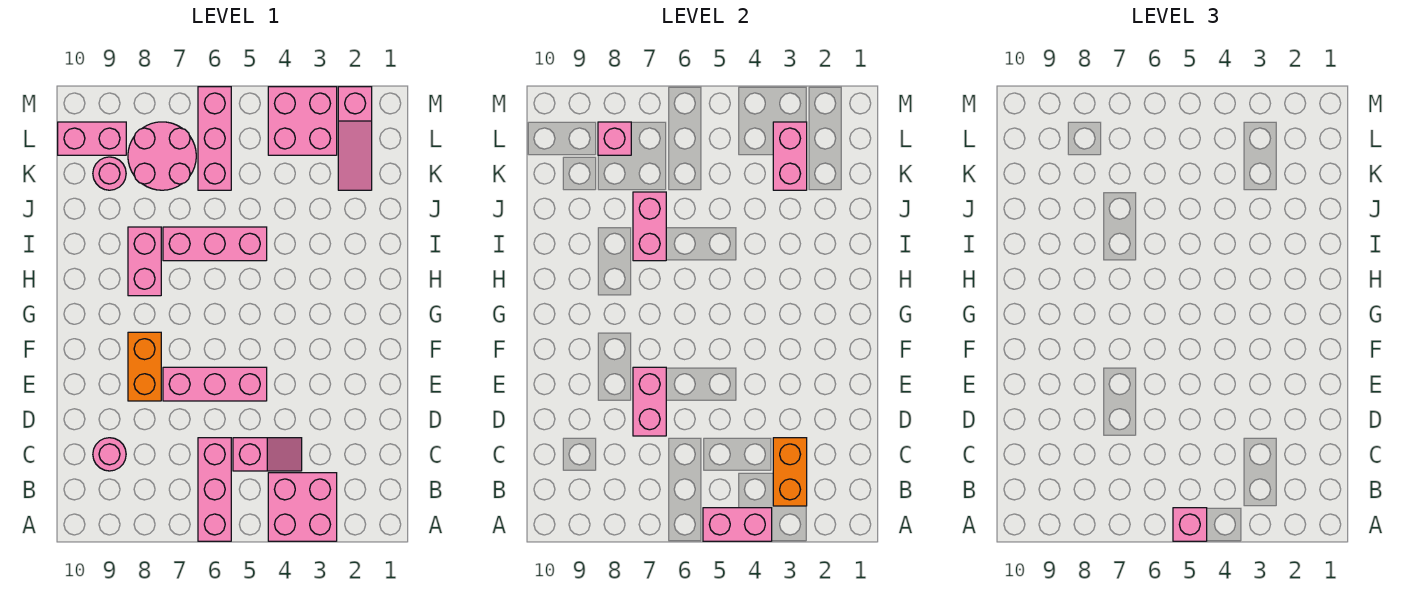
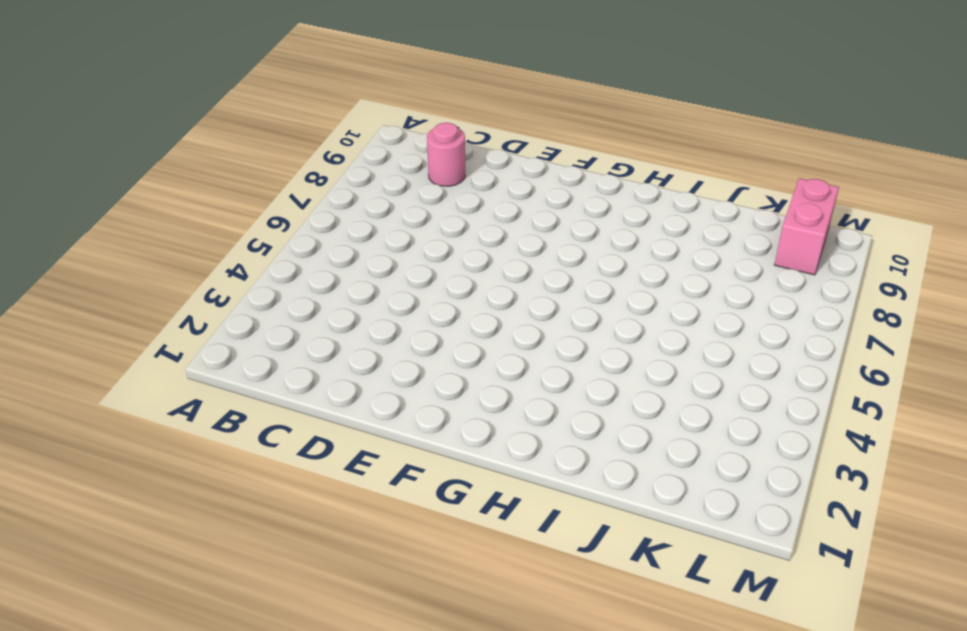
none -> pink brick A3:B4 level 1
none -> pink brick A6:C6 level 1
none -> pink slope C4:C5 level 1 top 5

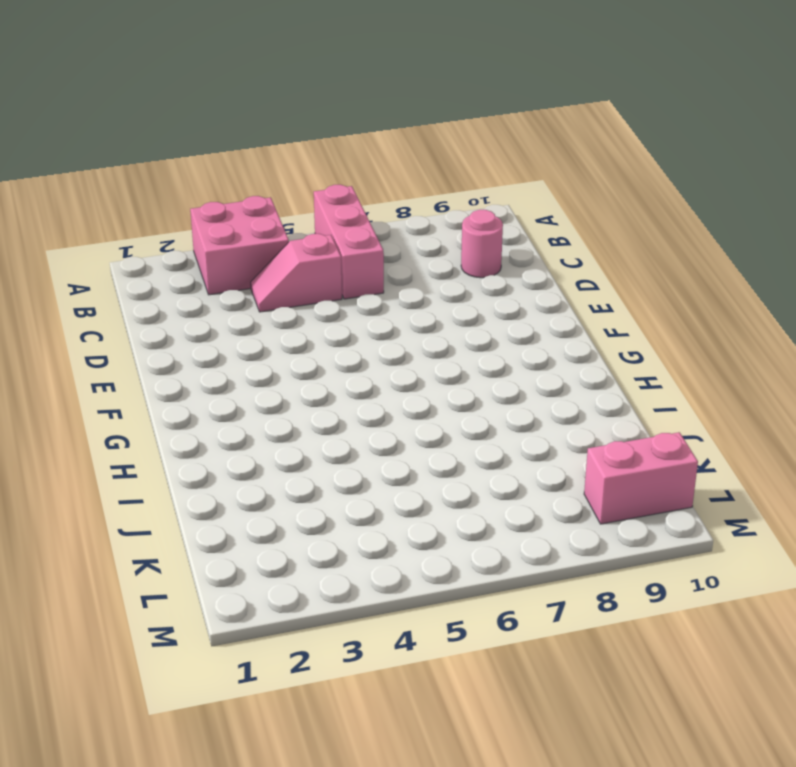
none -> pink brick E5:E7 level 1
none -> orange brick E8:F8 level 1
none -> pink brick H8:I8 level 1

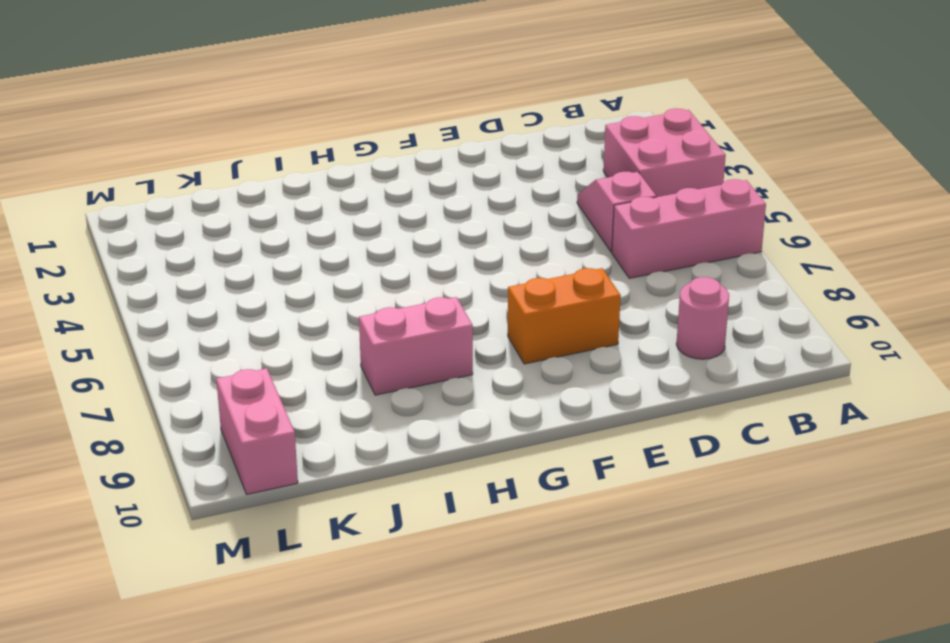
none -> pink brick E5:E7 level 1
none -> pink brick I5:I7 level 1
none -> pink slope K2:M2 level 1 top M

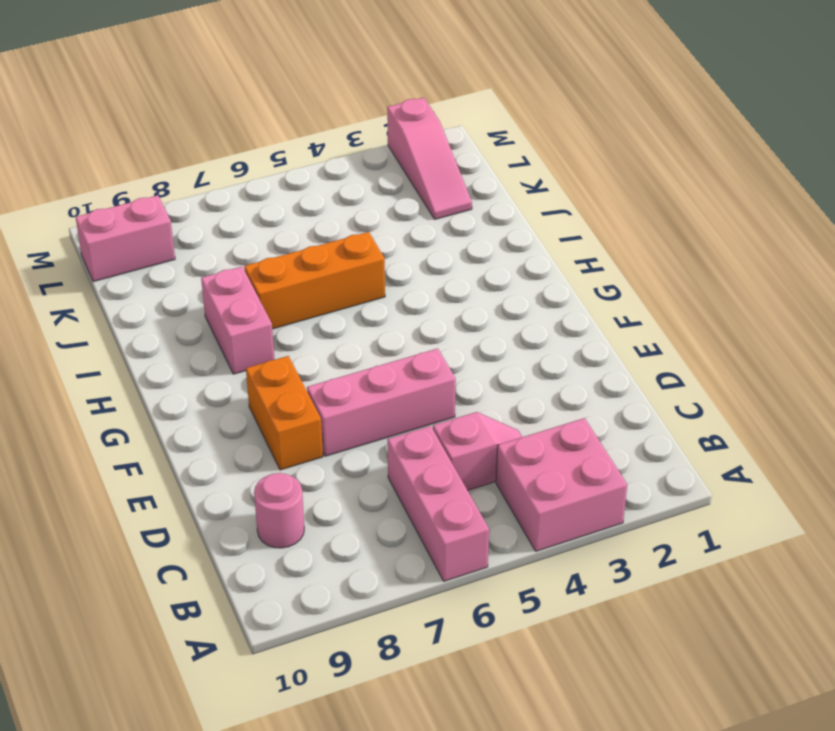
orange brick I5:I7 level 1 -> pink brick I5:I7 level 1
none -> pink brick K6:M6 level 1
none -> pink round brick K7:L8 level 1
none -> pink round brick K9 level 1

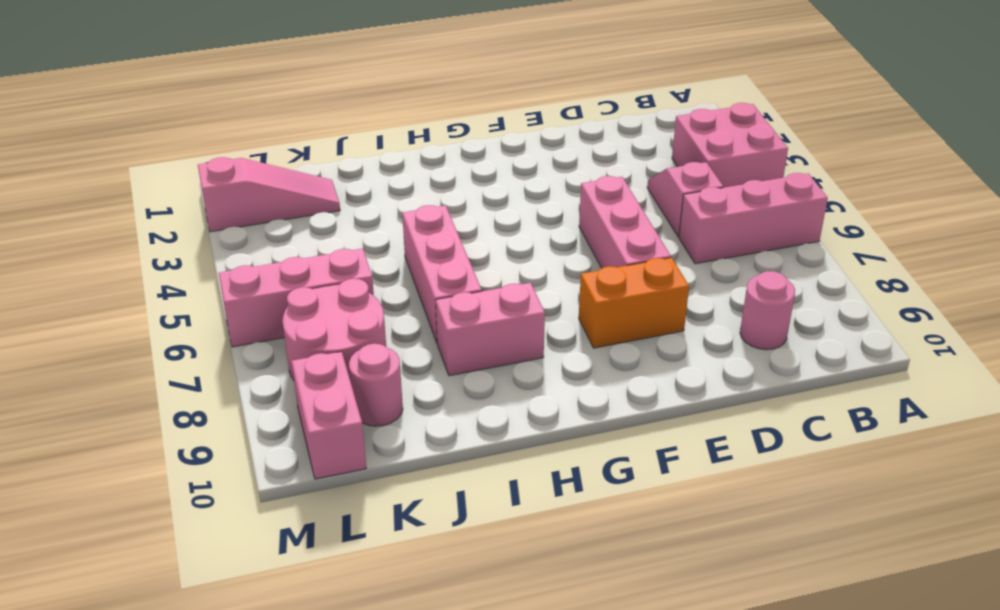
none -> pink brick L3:M4 level 1
none -> pink brick A4:A5 level 2
none -> orange brick B3:C3 level 2

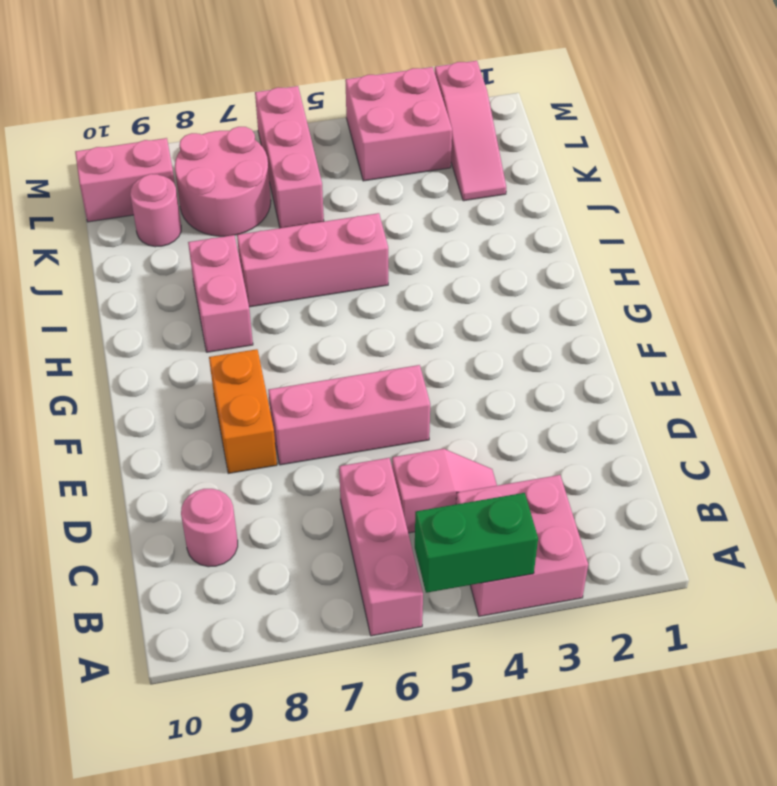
green brick A4:A5 level 2 -> pink brick A4:A5 level 2
none -> orange brick B3:C3 level 2
none -> pink brick D7:E7 level 2
none -> pink brick I7:J7 level 2

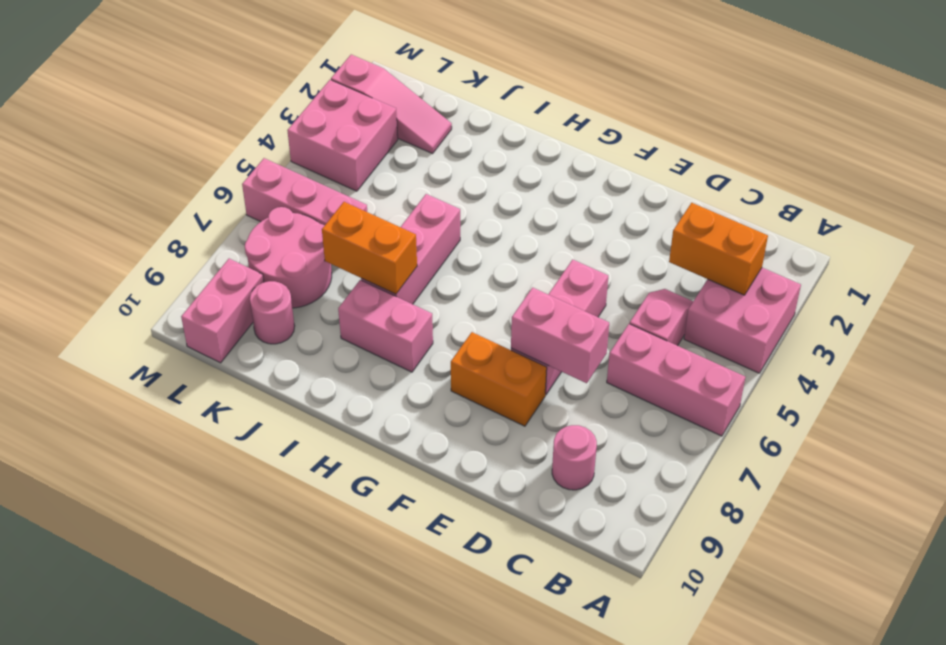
orange brick I7:J7 level 2 -> pink brick I7:J7 level 2
none -> pink brick A4:A5 level 2
none -> pink brick K3:L3 level 2
none -> pink brick L8 level 2

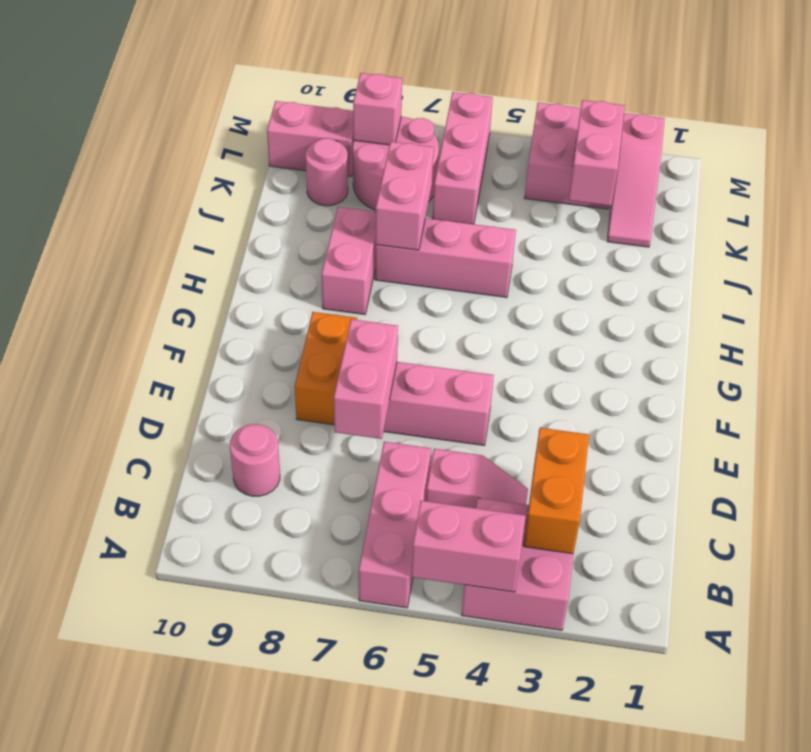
none -> pink brick A5 level 3

